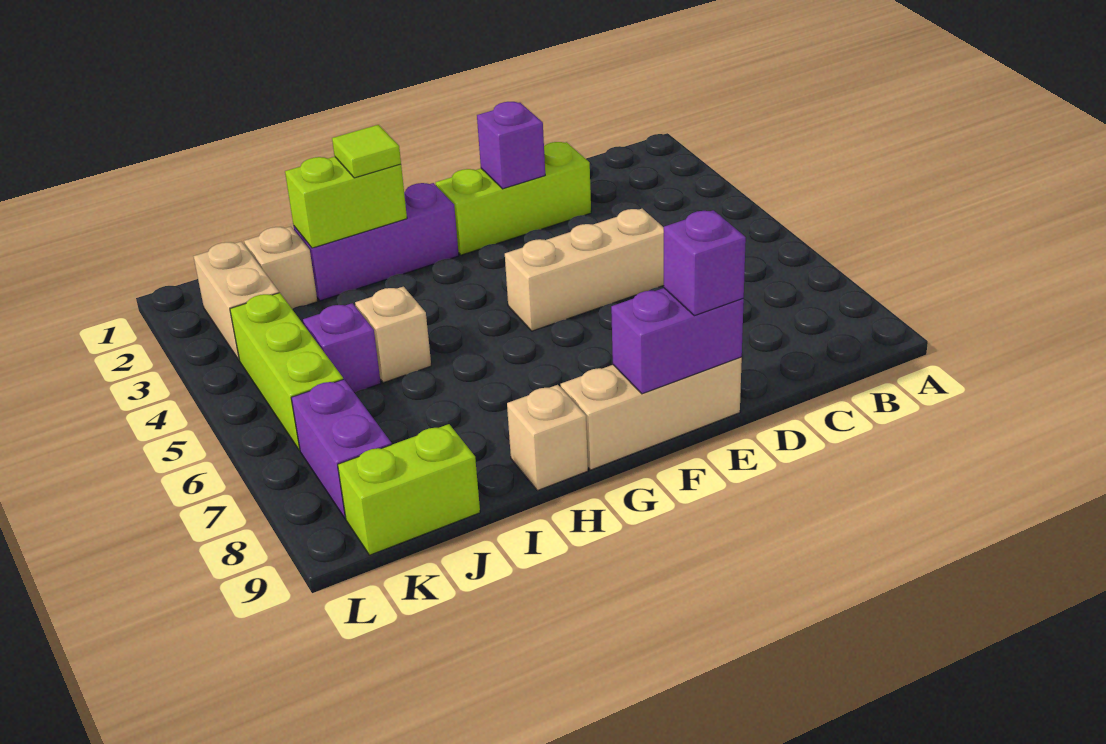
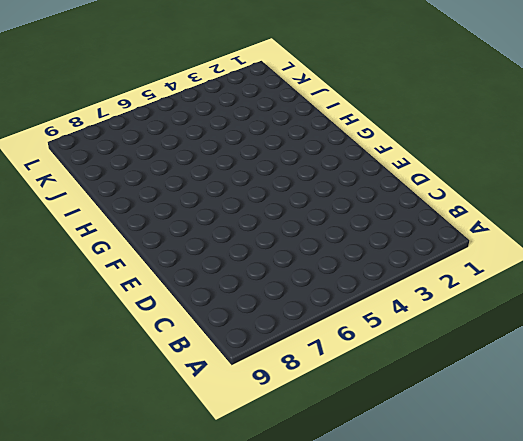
none -> lime brick D2:F2 level 1
none -> tan brick D5:F5 level 1
none -> tan brick E9:G9 level 1

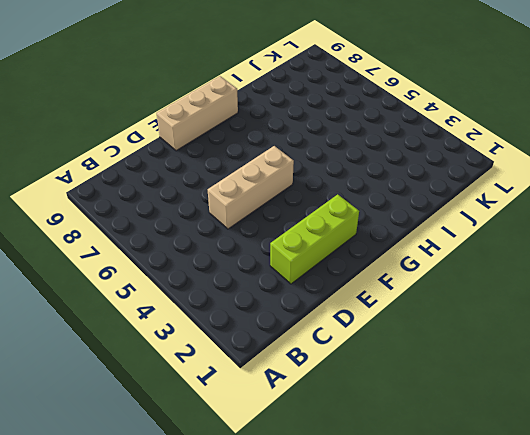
none -> purple brick G2:I2 level 1
none -> tan brick H9 level 1
none -> tan brick I5 level 1

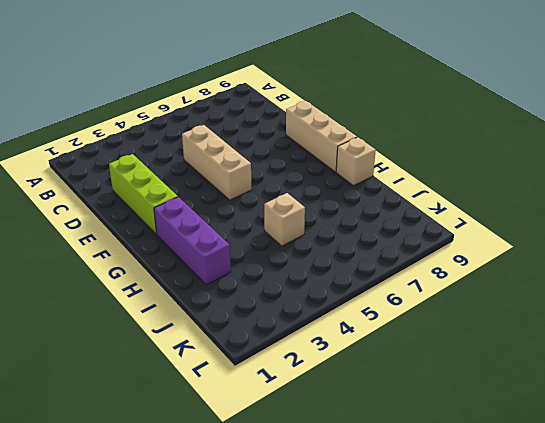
none -> tan brick J2 level 1
none -> purple brick J5 level 1
none -> lime brick J9:K9 level 1

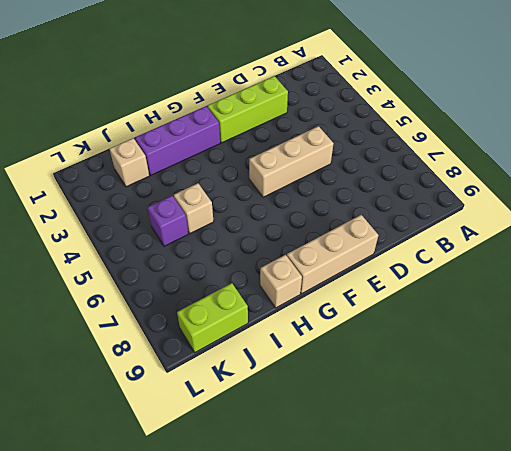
none -> tan brick K2:K3 level 1
none -> lime brick K4:K6 level 1
none -> purple brick K7:K8 level 1

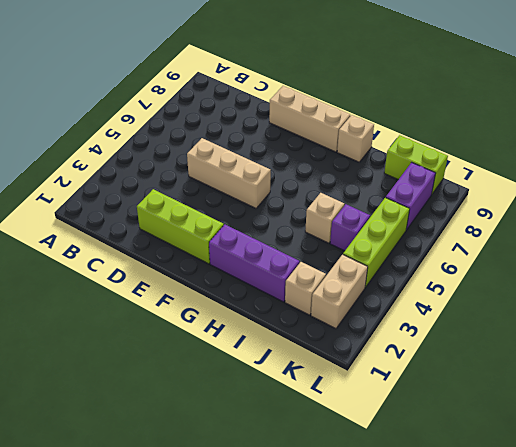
none -> purple brick E2 level 2
none -> purple brick E9:F9 level 2
none -> lime brick H2:I2 level 2

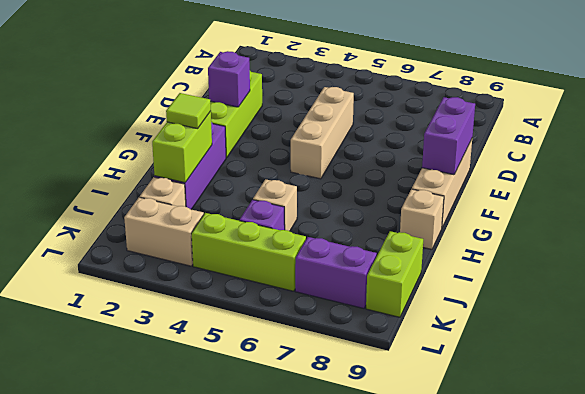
none -> purple brick E9 level 3

